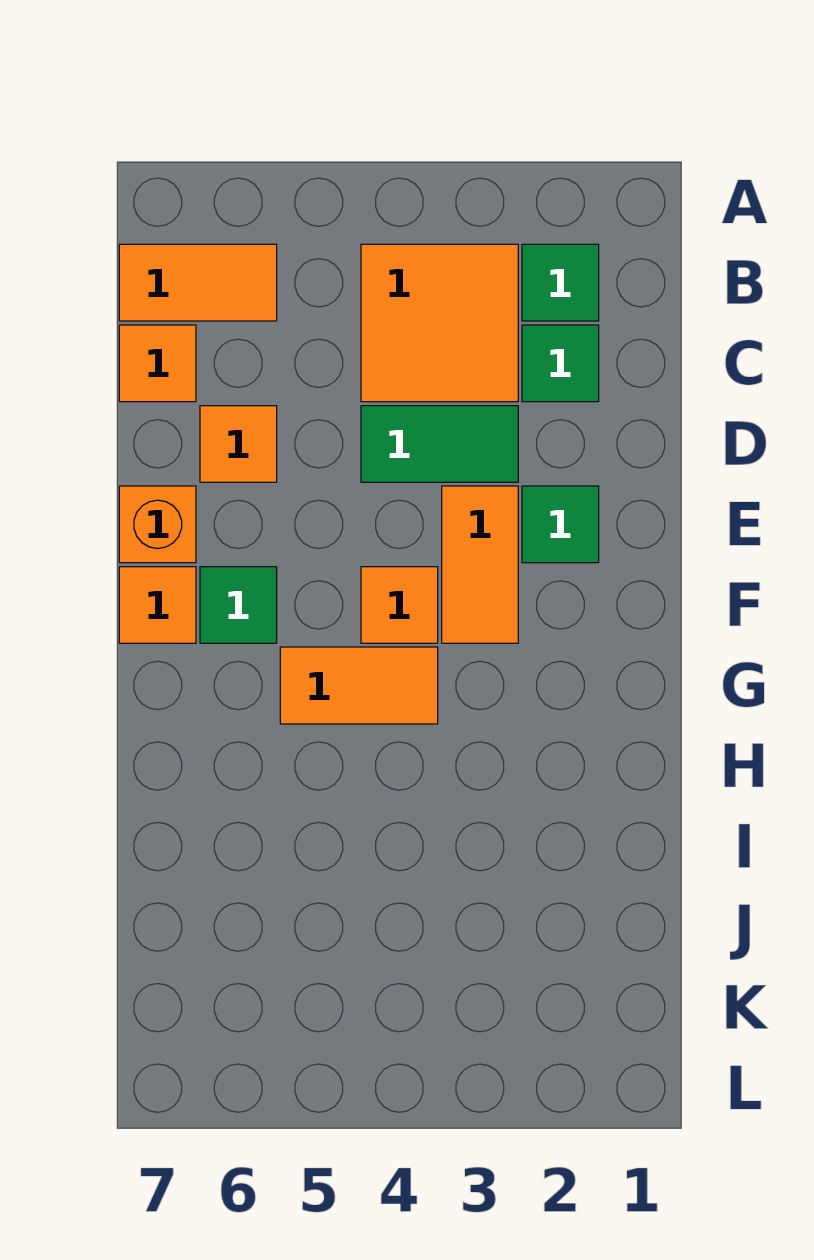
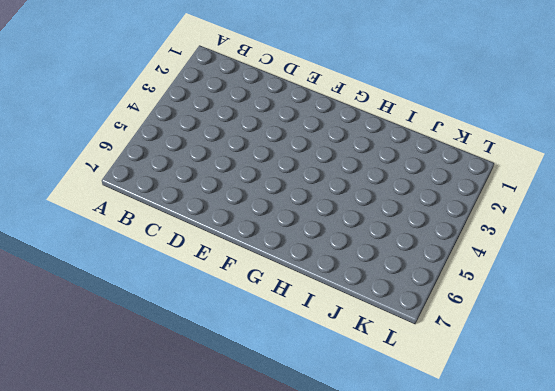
none -> green tile B2 level 1
none -> orange tile B3:C4 level 1
none -> orange tile B6:B7 level 1

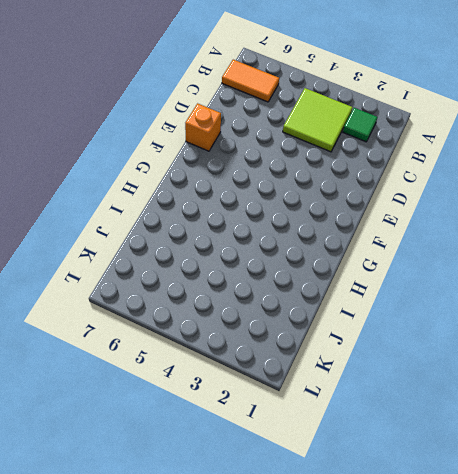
lime tile B3:C4 level 1 -> orange tile B3:C4 level 1
none -> green tile C2 level 1
none -> orange tile C7 level 1
none -> green tile D3:D4 level 1

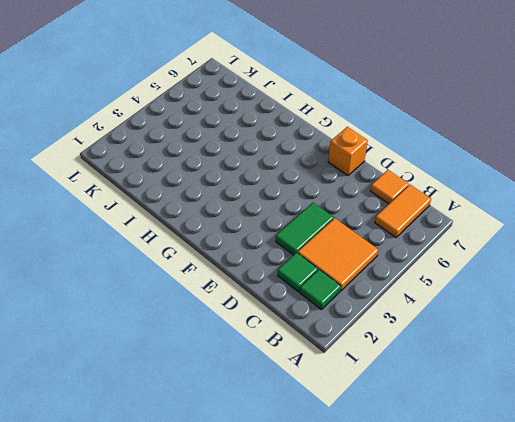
none -> orange tile D6 level 1
none -> green tile E2 level 1
none -> orange tile E3:F3 level 1

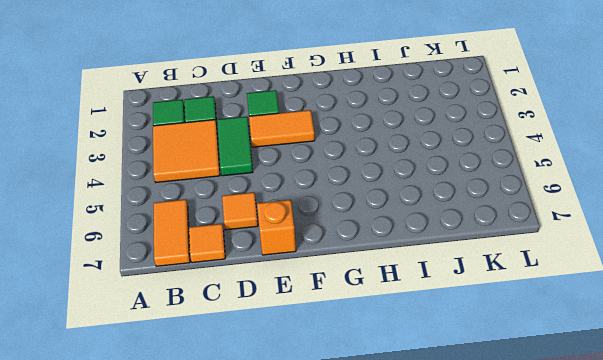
none -> orange tile F4 level 1
none -> green tile F6 level 1
none -> orange tile F7 level 1

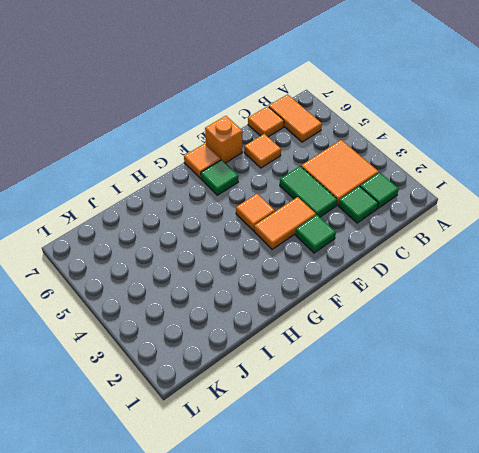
none -> orange tile G4:G5 level 1

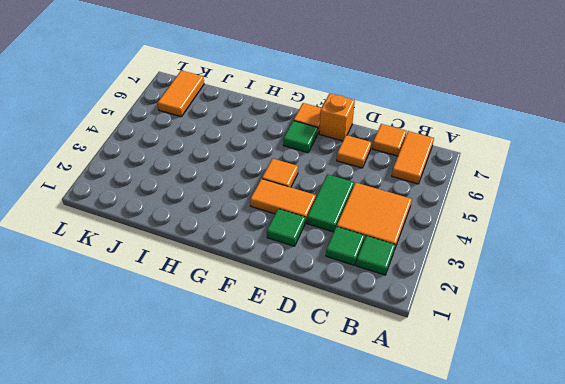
orange tile K6:K7 level 1 -> orange tile G4:G5 level 1

